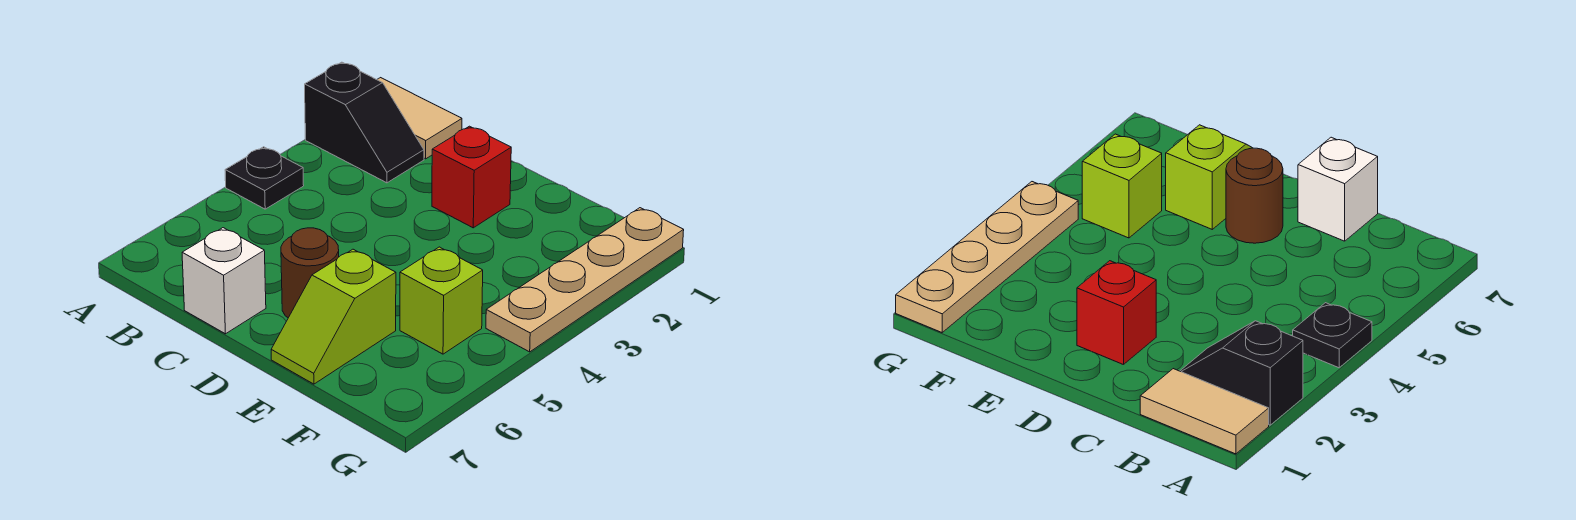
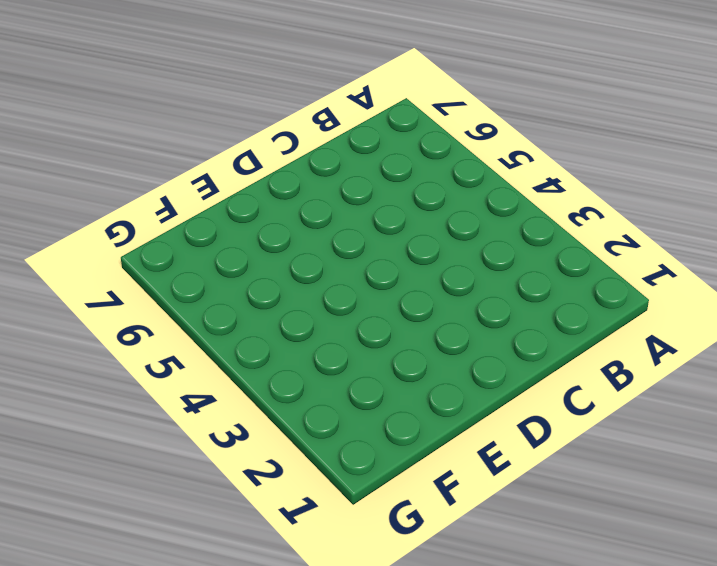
none -> tan tile A1:B1 level 1
none -> black slope A2:B2 level 1 top A

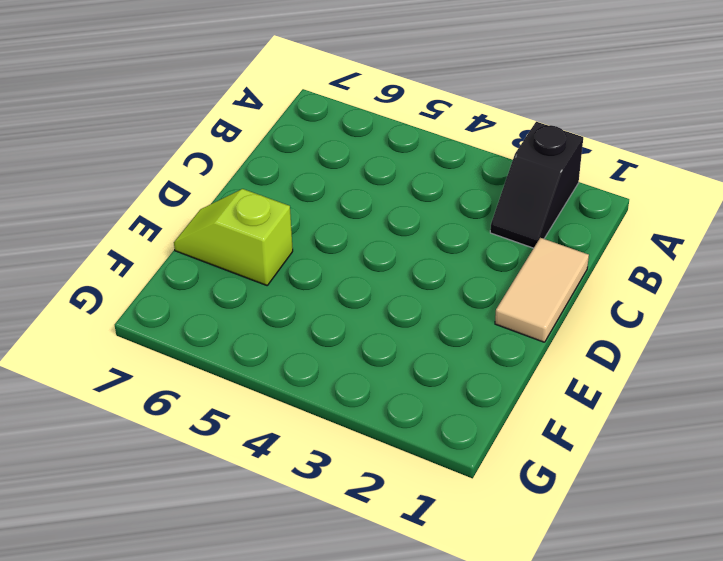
tan tile C1:D1 level 1 -> tan tile A1:B1 level 1
none -> black plate A4 level 1
none -> white brick C7 level 1

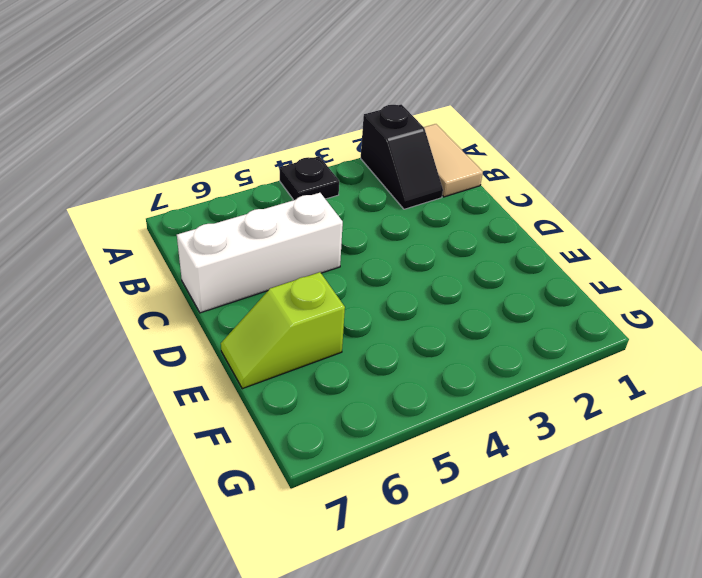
white brick C5:C7 level 1 -> white brick C7 level 1
none -> red brick D2 level 1
none -> brown round brick D6 level 1

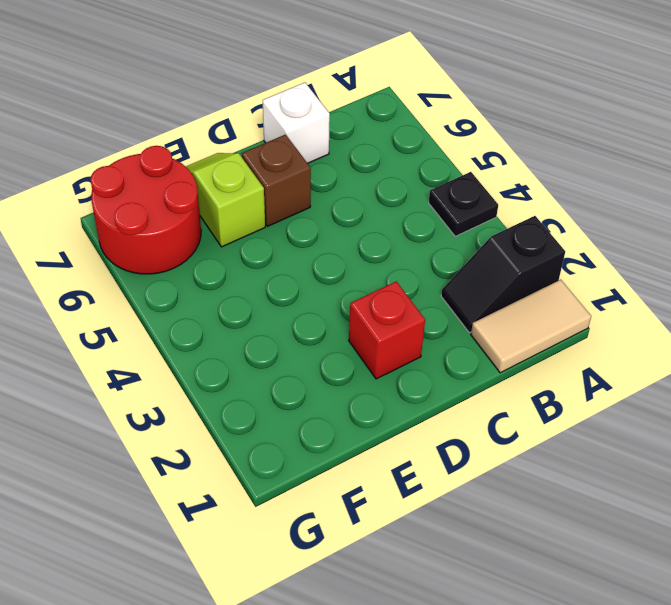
brown brick D6 level 1 -> brown round brick D6 level 1
red round brick F6:G7 level 1 -> none
none -> lime brick F5 level 1
none -> tan plate G1:G4 level 1

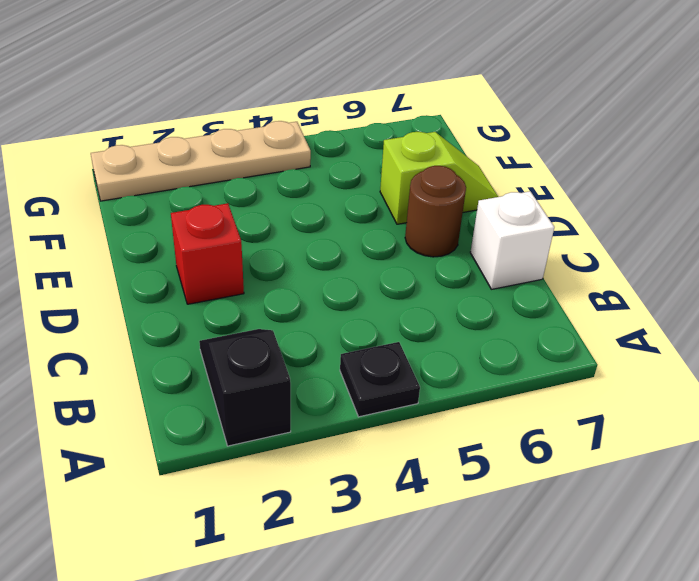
none -> tan tile A1:B1 level 1
none -> lime brick F5 level 1

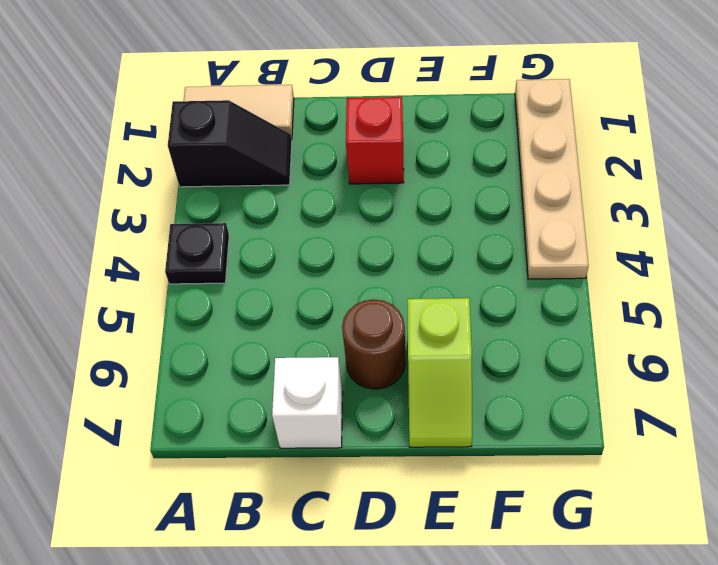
none -> lime brick F5 level 1

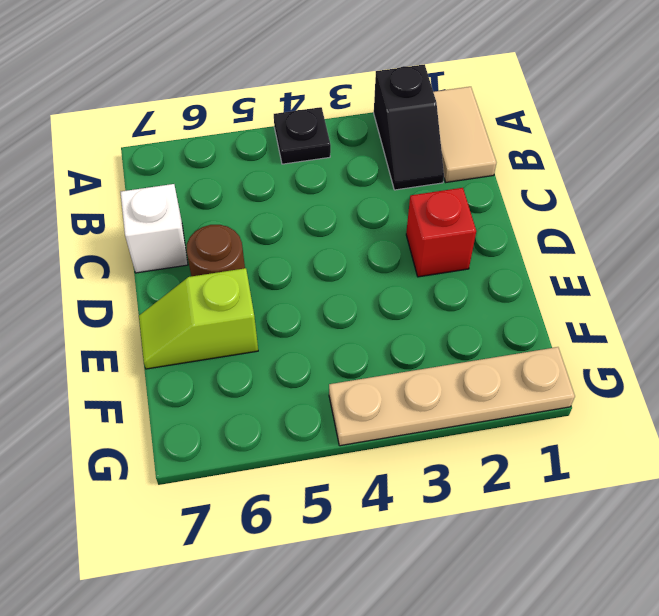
none -> lime brick F5 level 1

